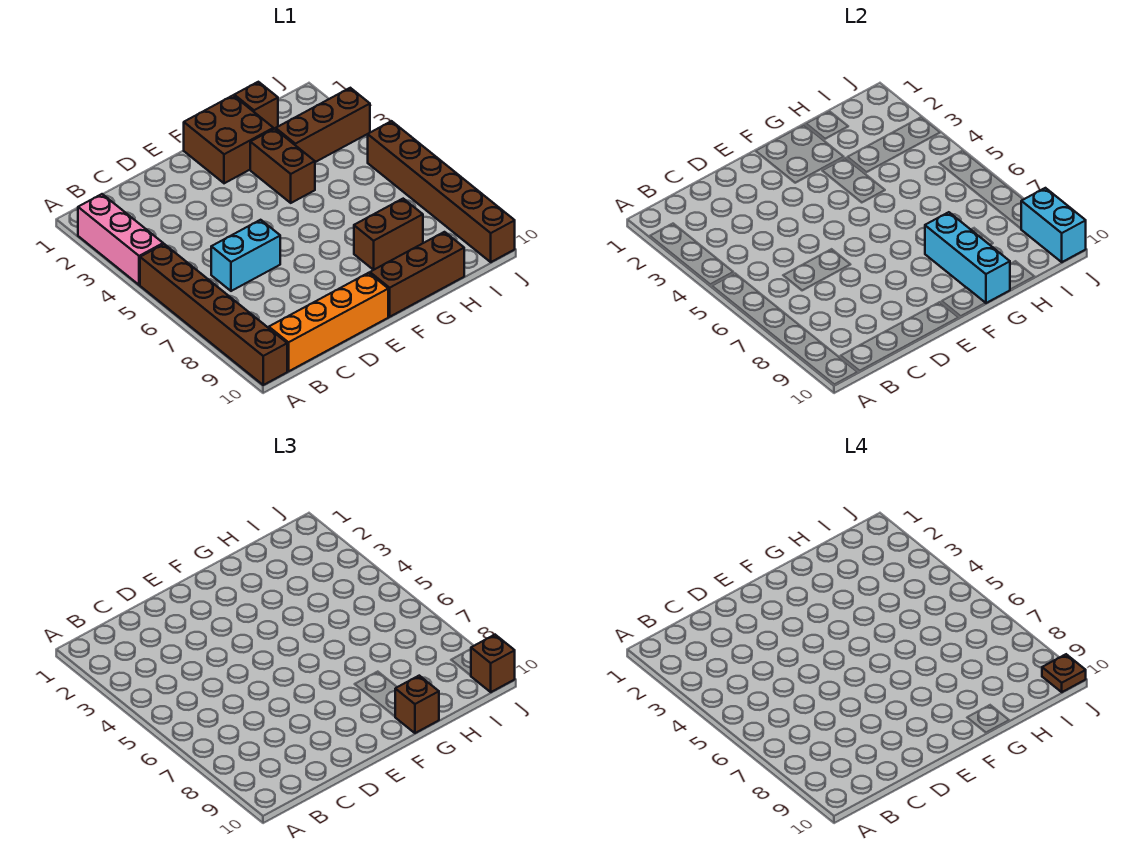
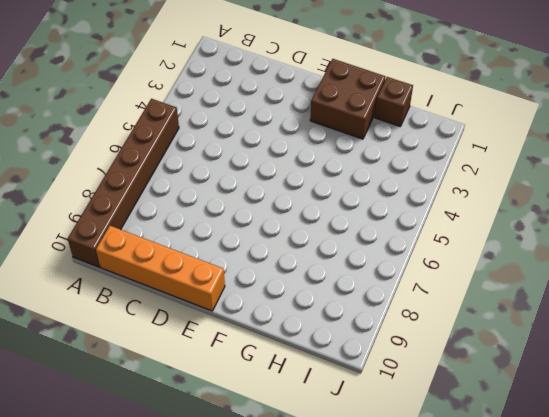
none -> pink brick A2:A4 level 1
none -> cyan brick C6:D6 level 1
none -> brown brick F10:H10 level 1

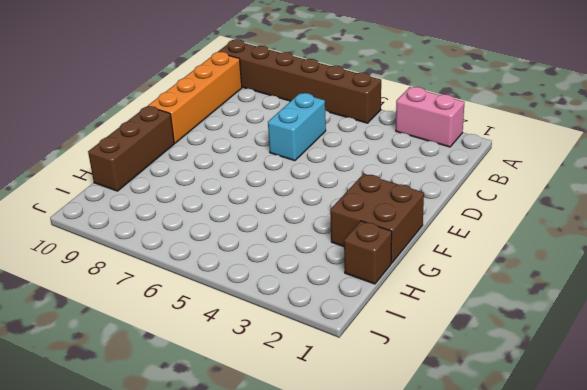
pink brick A2:A3 level 1 -> pink brick A2:A4 level 1
none -> brown brick G3:G4 level 1
none -> brown brick G8:H8 level 1
none -> brown brick H3:J3 level 1

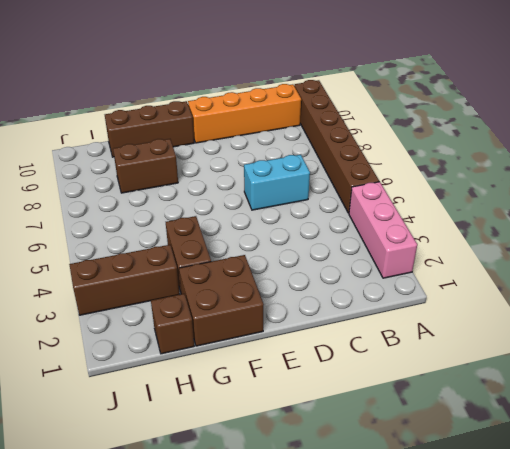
none -> brown brick J5:J10 level 1
none -> cyan brick G8:G10 level 2
none -> cyan brick J9:J10 level 2

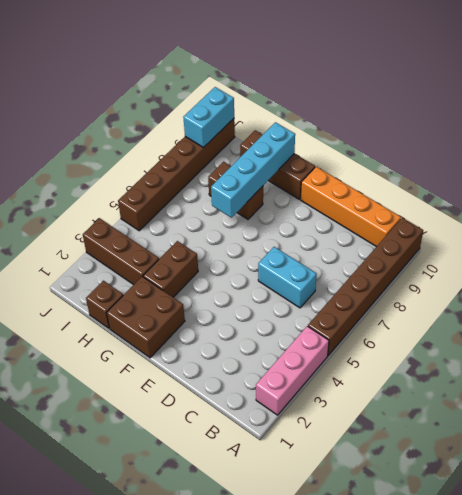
cyan brick G7:G10 level 2 -> cyan brick G8:G10 level 2
none -> brown brick G10 level 3
none -> brown brick J10 level 3
none -> brown plate J10 level 4

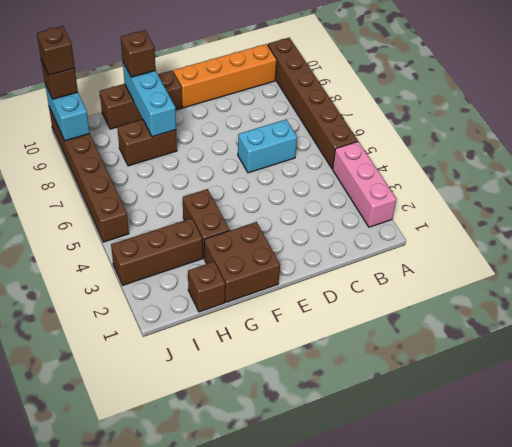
brown brick J10 level 4 -> brown plate J10 level 4

